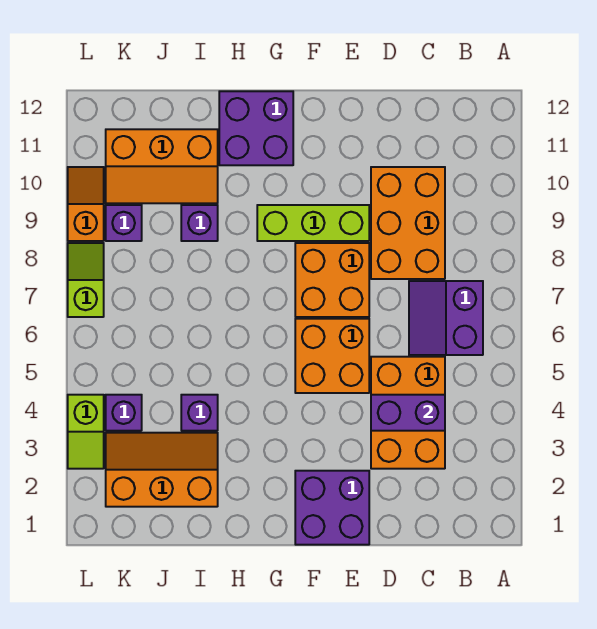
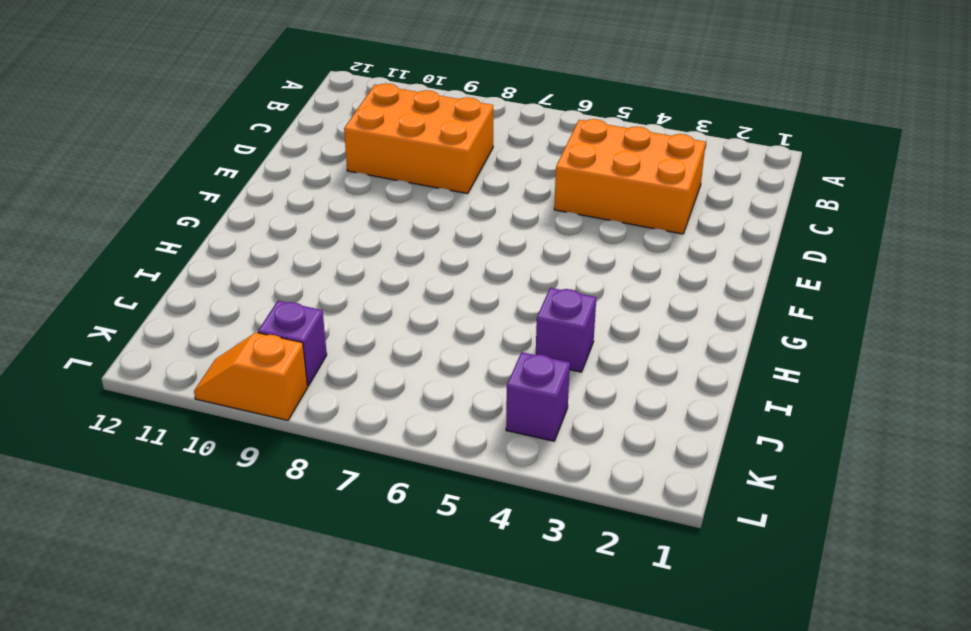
none -> purple slope B6:C7 level 1 top B
none -> purple brick E1:F2 level 1
none -> orange brick E5:F6 level 1

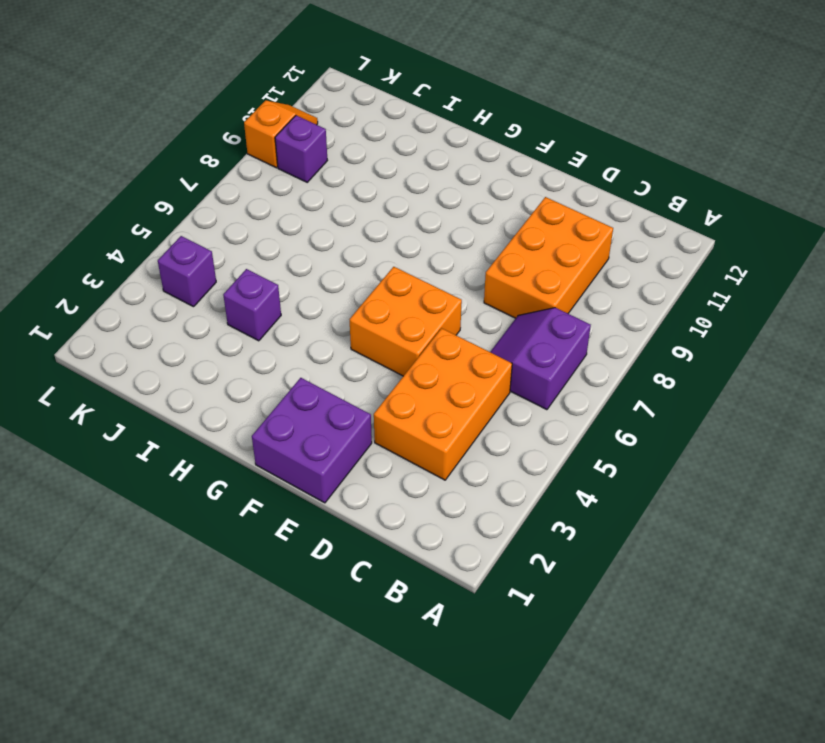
none -> orange brick E7:F8 level 1
none -> lime brick E9:G9 level 1
none -> purple brick G11:H12 level 1

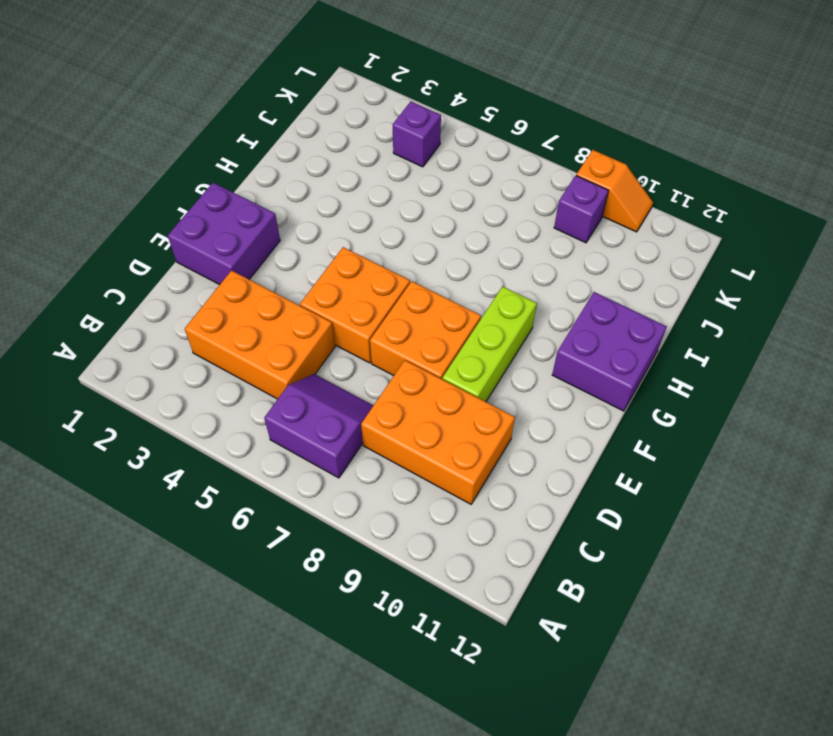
none -> orange slope I2:K3 level 1 top 2
none -> purple brick I4 level 1
none -> purple brick I9 level 1

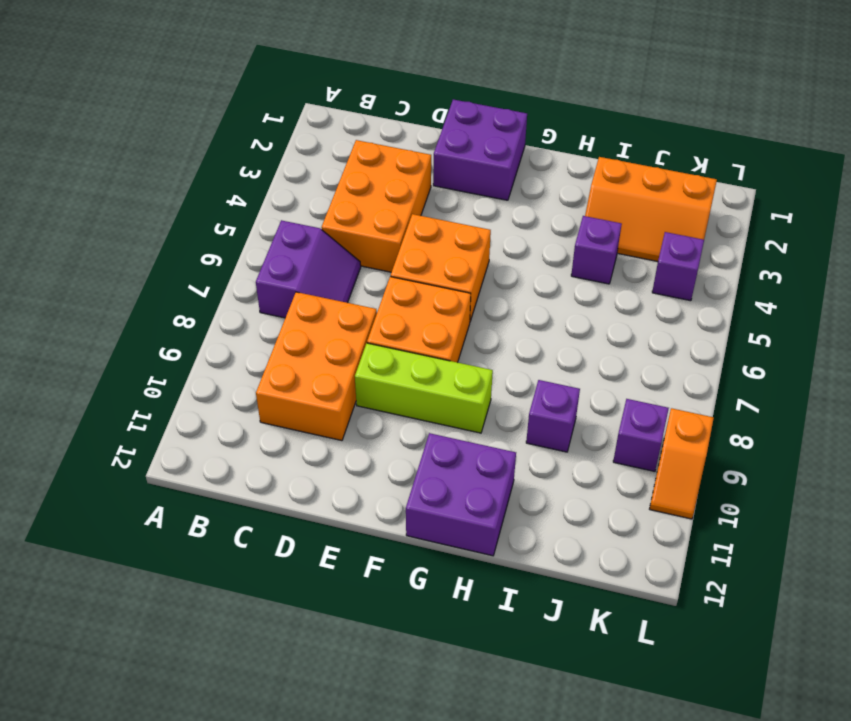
none -> orange slope I10:K11 level 1 top 11
none -> lime slope L3:L4 level 1 top 4
none -> lime slope L7:L8 level 1 top 7

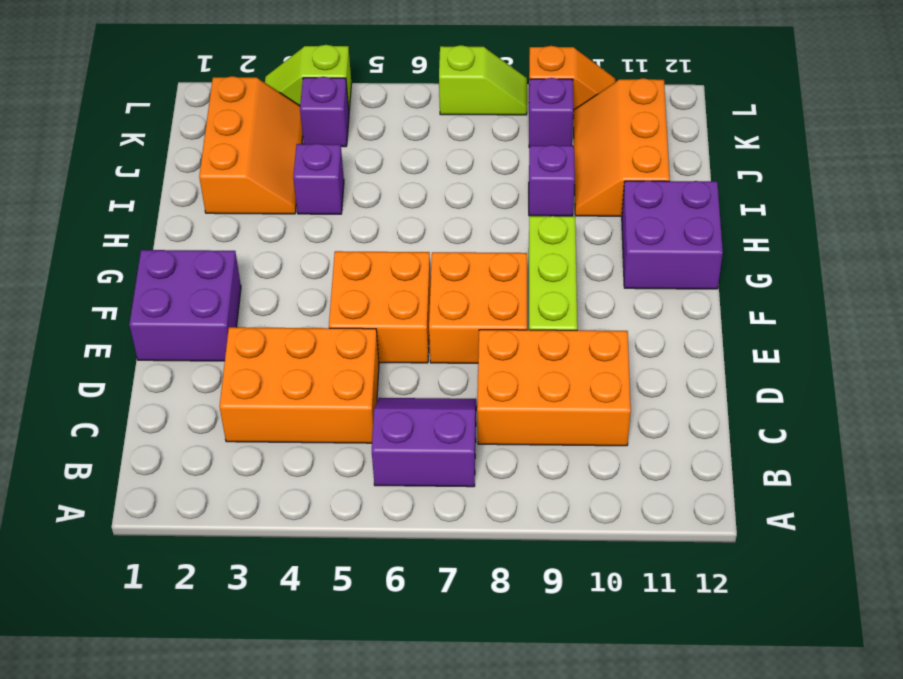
none -> purple brick C4:D4 level 2

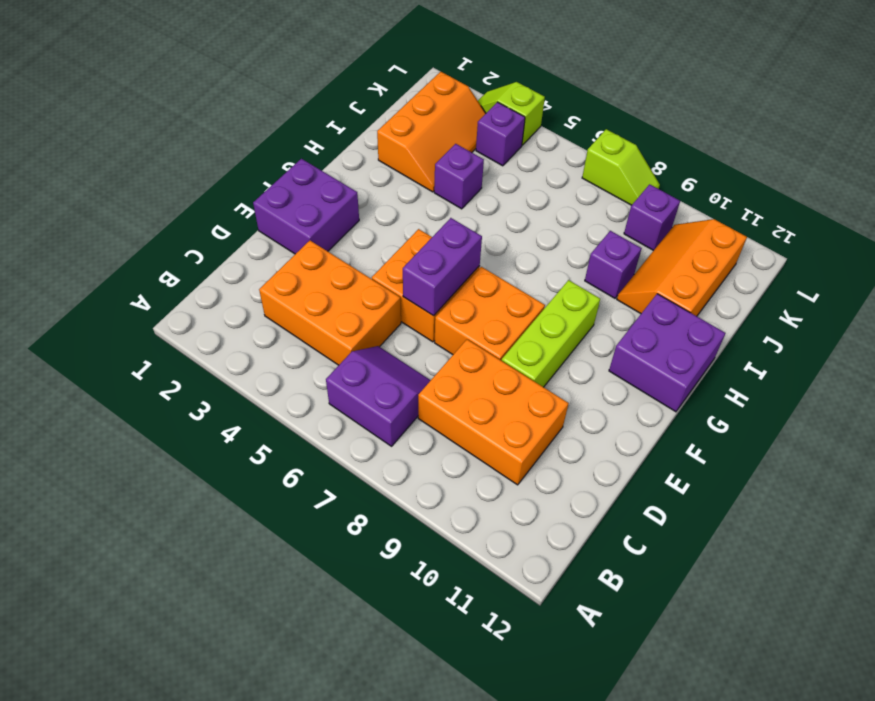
purple brick E6:F6 level 2 -> purple brick C4:D4 level 2
none -> orange slope L9:L10 level 1 top 9

